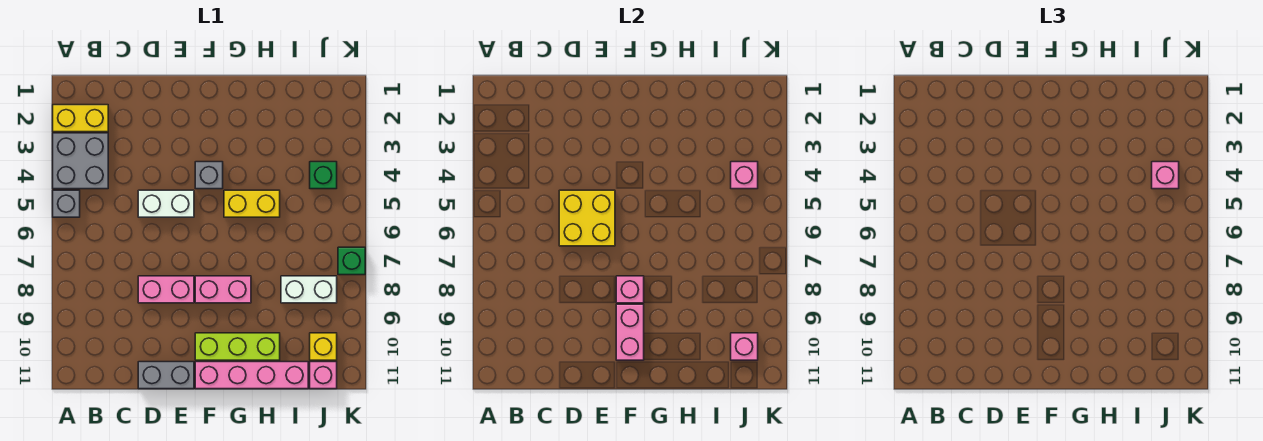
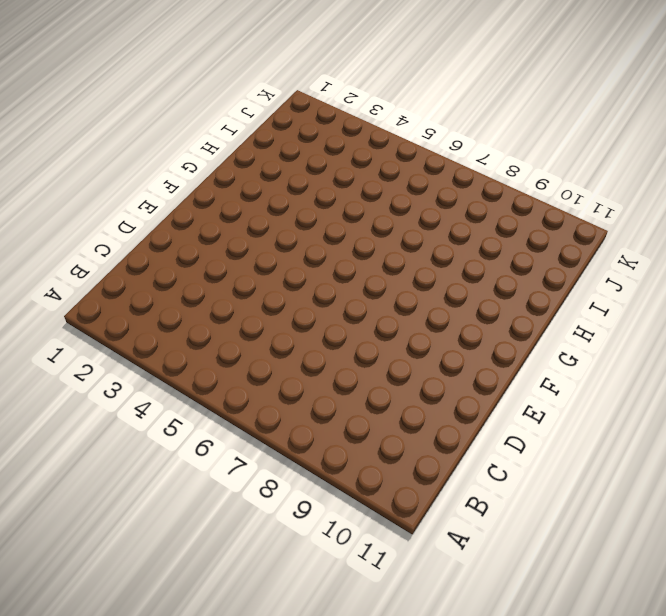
none -> yellow brick A2:B2 level 1
none -> grey brick A3:B4 level 1
none -> grey brick A5 level 1

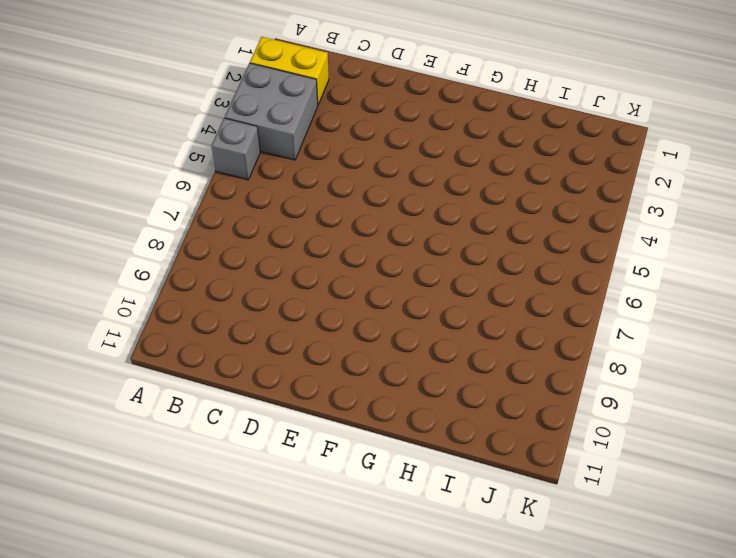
none -> white brick D5:E5 level 1
none -> pink brick D8:E8 level 1
none -> grey brick D11:E11 level 1

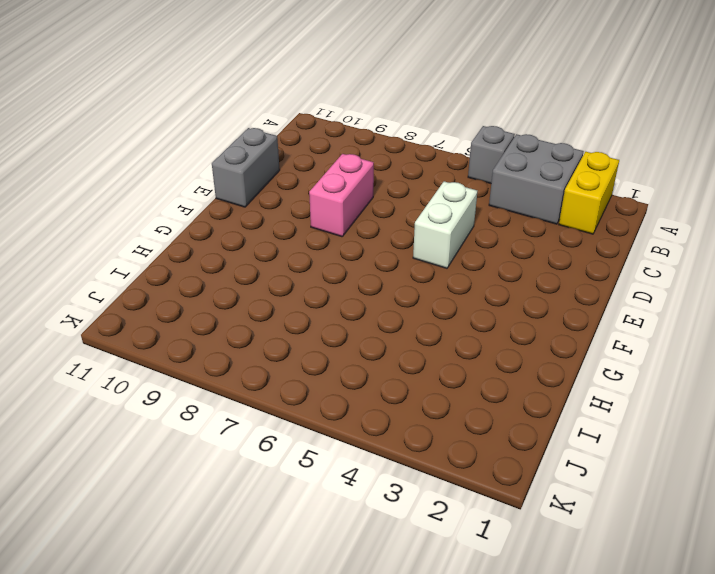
none -> grey brick F4 level 1
none -> pink brick F8:G8 level 1
none -> lime brick F10:H10 level 1

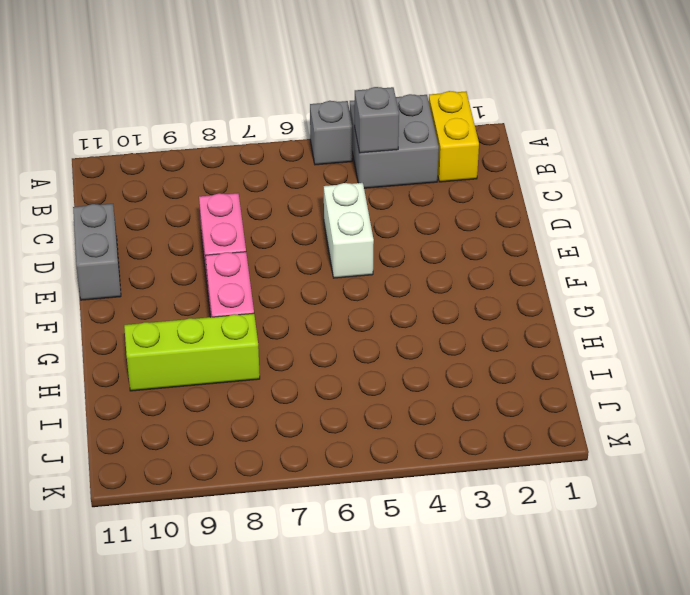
grey brick B4 level 2 -> grey brick F4 level 1
lime brick H8:H10 level 1 -> lime brick F10:H10 level 1
none -> pink brick F11:I11 level 1
none -> yellow brick G5:H5 level 1
none -> white brick I8:J8 level 1

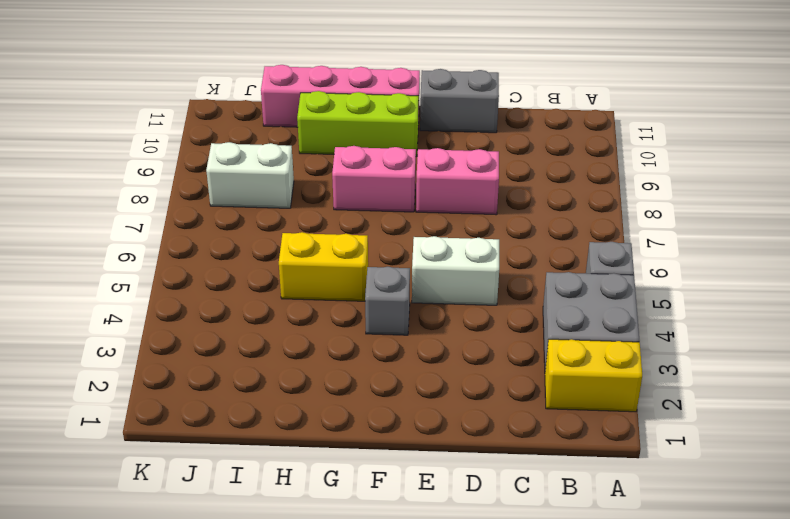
none -> green brick J4 level 1
none -> yellow brick J10 level 1
none -> pink brick J11 level 1

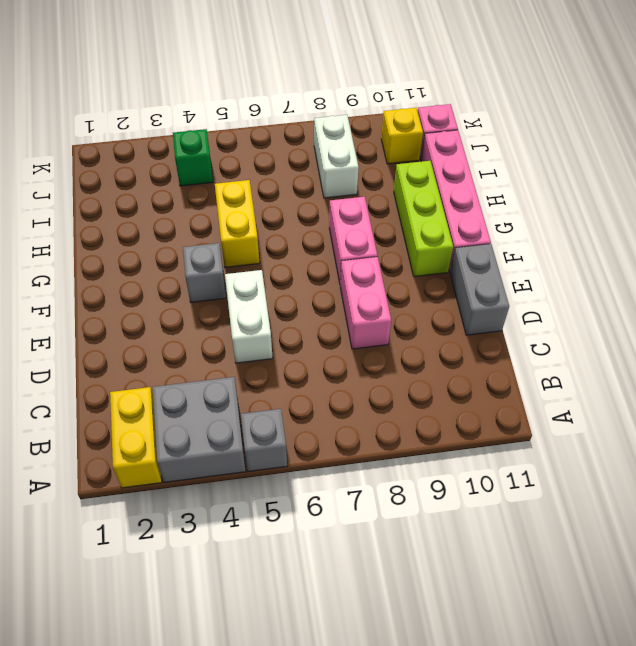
none -> green brick K7 level 1
none -> yellow brick D5:E6 level 2
none -> pink brick F8 level 2

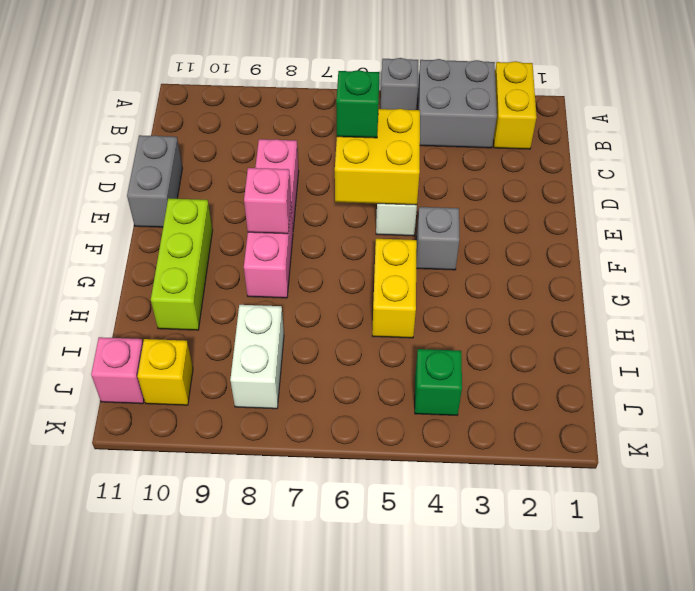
green brick D6 level 3 -> green brick K7 level 1
none -> pink brick F11:I11 level 1
none -> pink brick F9:F10 level 2
none -> pink brick J4 level 2

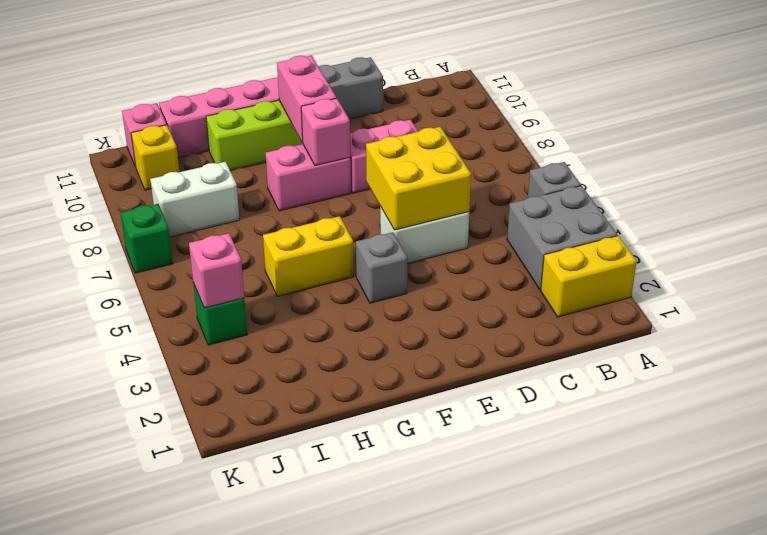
none -> pink brick J10 level 2
none -> pink brick J4 level 3

